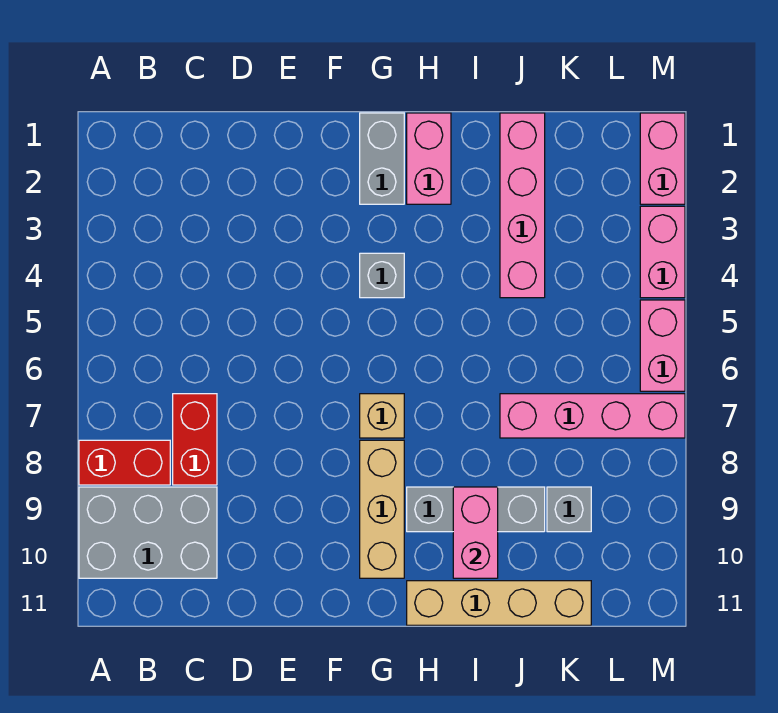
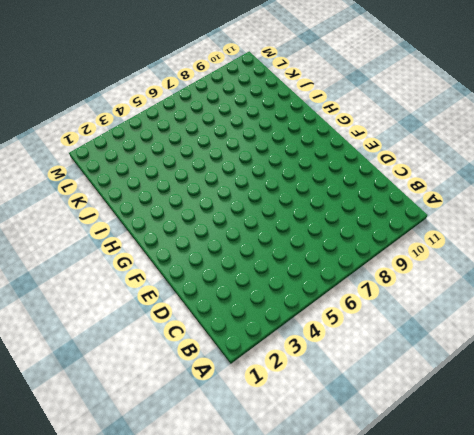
none -> red brick A8:B8 level 1
none -> grey brick A9:C10 level 1
none -> red brick C7:C8 level 1

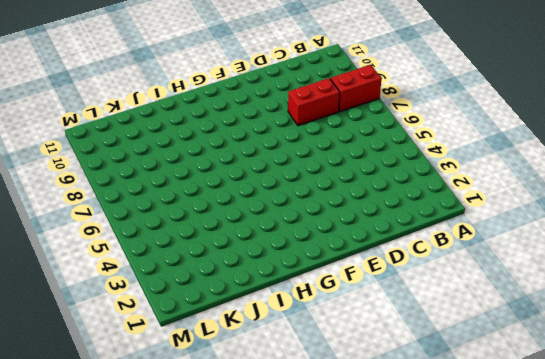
red brick C8:D8 level 1 -> red brick C7:C8 level 1
none -> grey brick A9:C10 level 1
none -> grey brick G1:G2 level 1
none -> grey brick G4 level 1

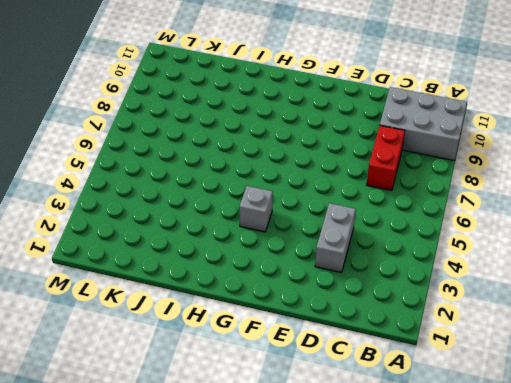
grey brick D3:D4 level 1 -> grey brick G1:G2 level 1
none -> red brick A8:B8 level 1
none -> tan brick G7 level 1
none -> tan brick G8:G10 level 1

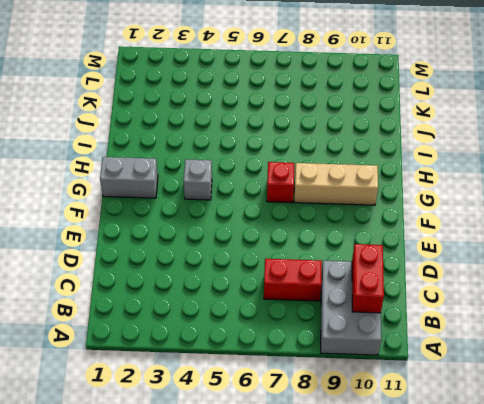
red brick B10:C10 level 2 -> red brick A8:B8 level 1
red brick G7 level 1 -> tan brick G7 level 1
none -> pink brick H1:H2 level 1
none -> grey brick H9:J9 level 1
none -> tan brick H11:K11 level 1

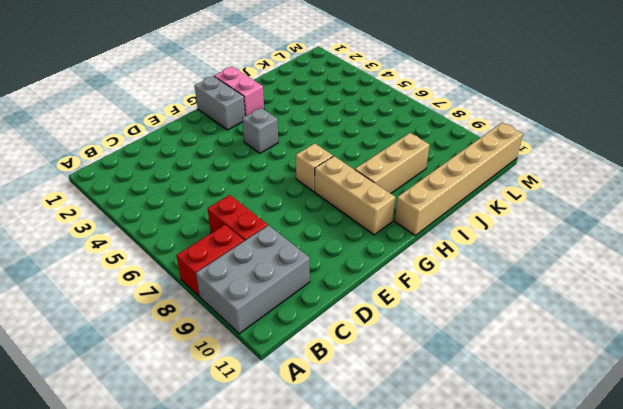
tan brick H9:J9 level 1 -> grey brick H9:J9 level 1
tan brick H11:M11 level 1 -> tan brick H11:K11 level 1
none -> pink brick J1:J4 level 1
none -> pink brick J7:M7 level 1
none -> grey brick K9 level 1

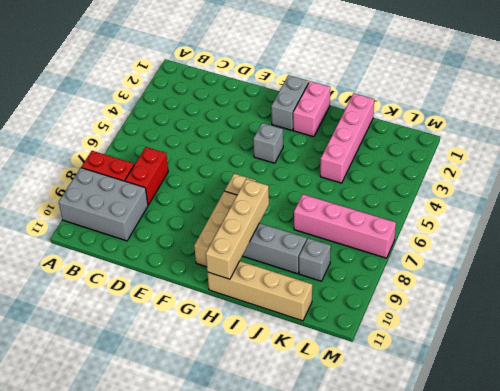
tan brick H8:H11 level 2 -> none
none -> pink brick M1:M2 level 1
none -> pink brick M3:M4 level 1
none -> pink brick M5:M6 level 1

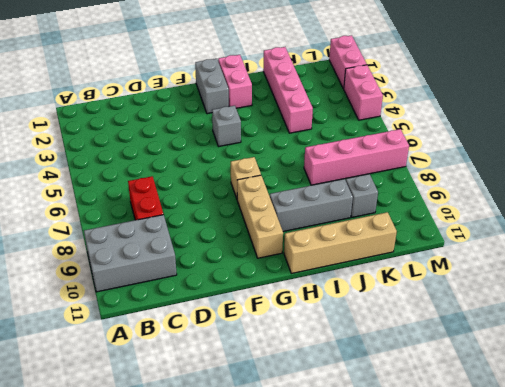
none -> red brick A8:B8 level 1
none -> pink brick M5:M6 level 1
none -> pink brick I9:I10 level 2

